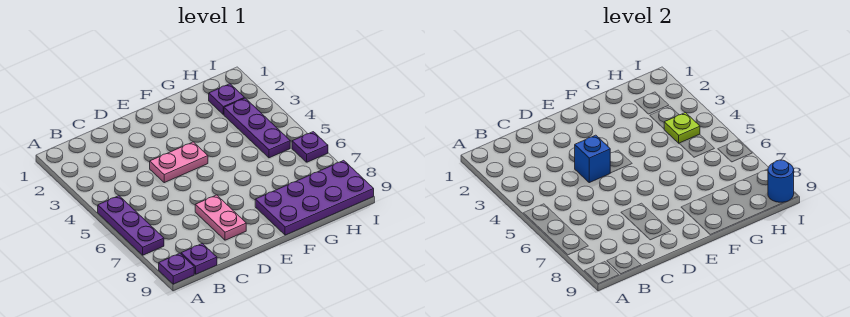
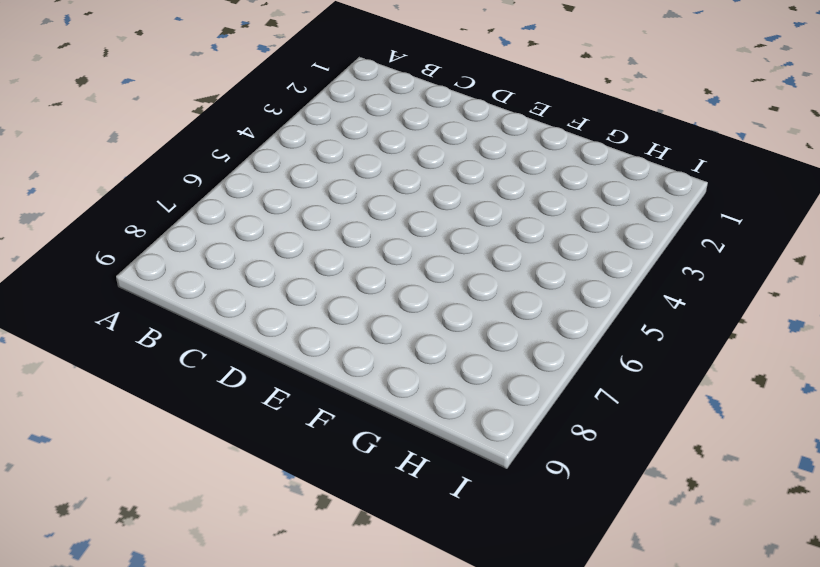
none -> purple plate A5:A7 level 1
none -> purple plate A9 level 1
none -> purple plate B9 level 1

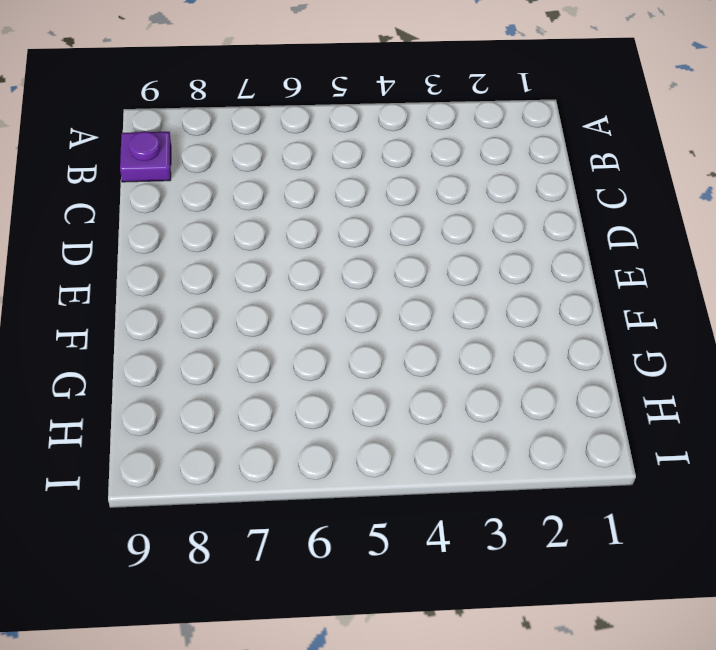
none -> purple plate A5:A7 level 1
none -> purple plate A9 level 1
none -> pink plate D4:E4 level 1

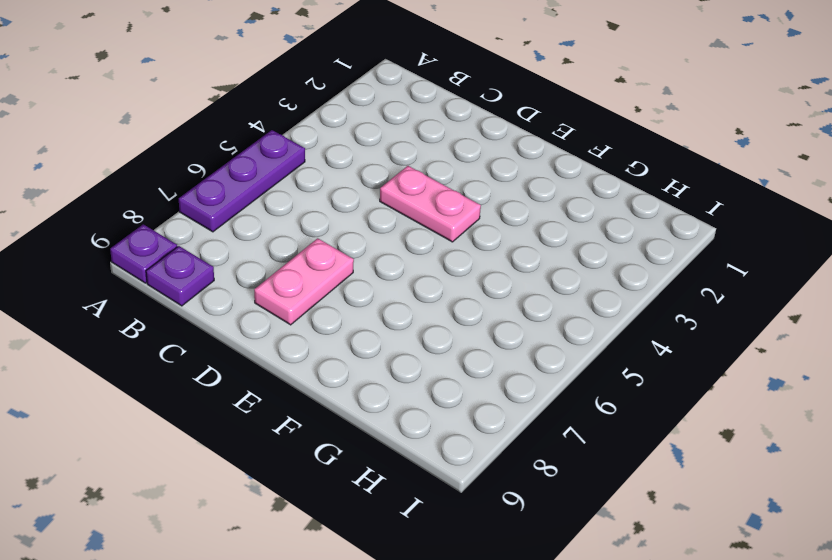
none -> purple plate F8:I9 level 1
none -> purple plate H2 level 1
none -> purple plate H3:H5 level 1

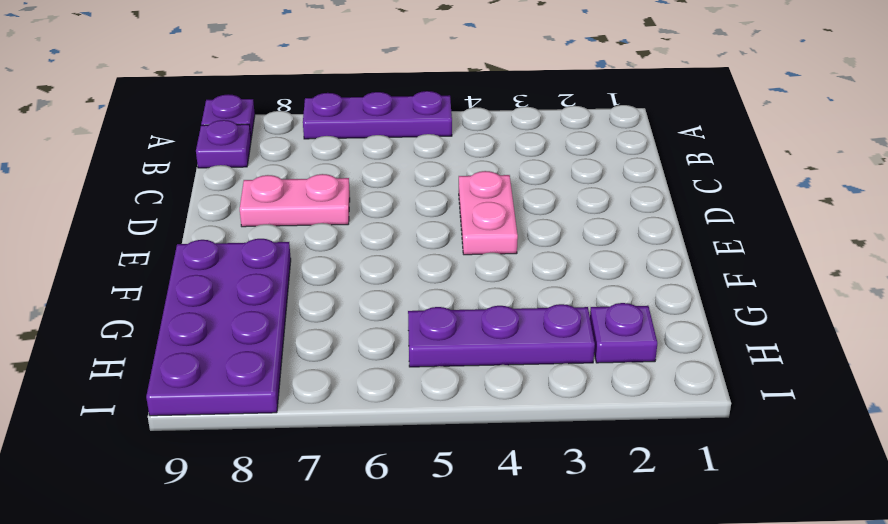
none -> purple plate I6 level 1
none -> blue brick D4 level 2
none -> lime plate H4 level 2

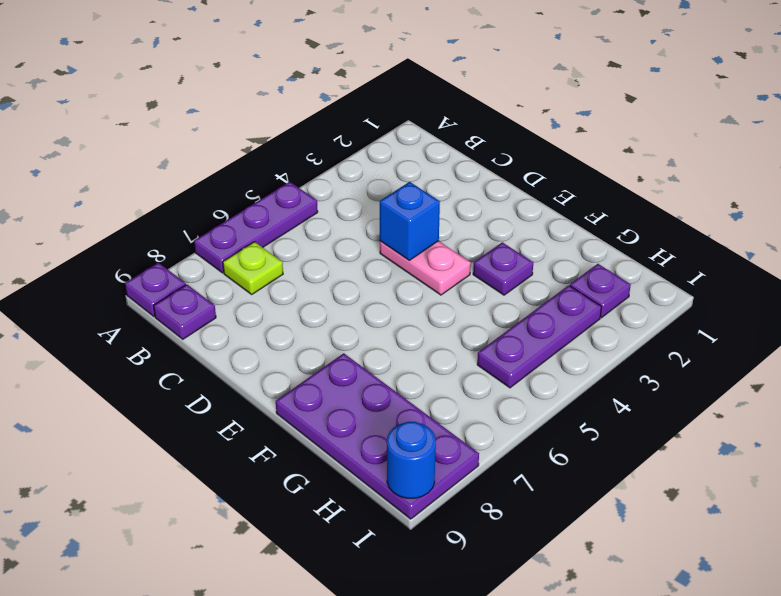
lime plate B7 level 1 -> lime plate H4 level 2
purple plate F3 level 1 -> purple plate I6 level 1
none -> pink plate D7:D8 level 1

